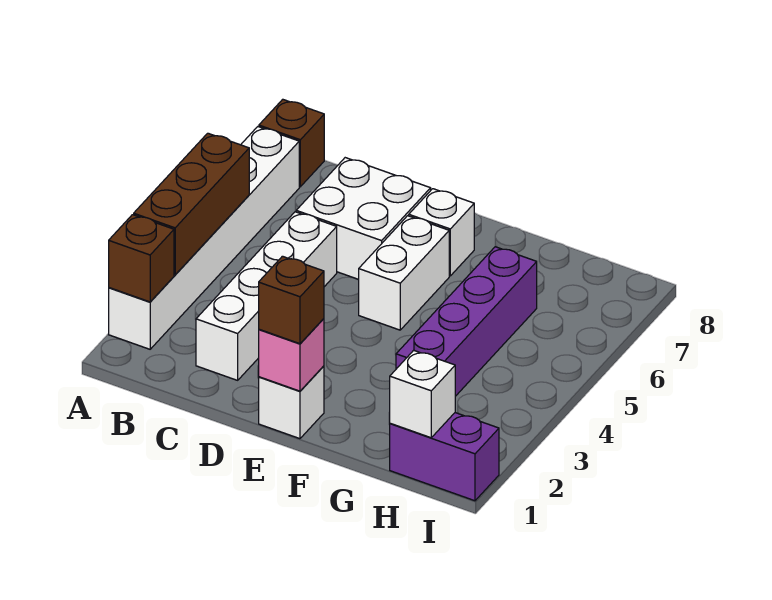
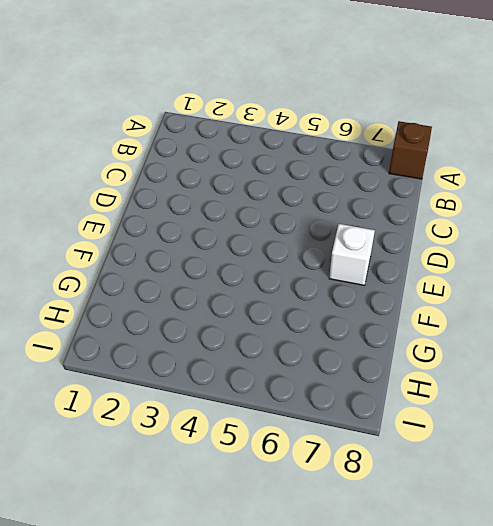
none -> white brick A2:A7 level 1
none -> white brick C2:C5 level 1
none -> white brick C6:D7 level 1

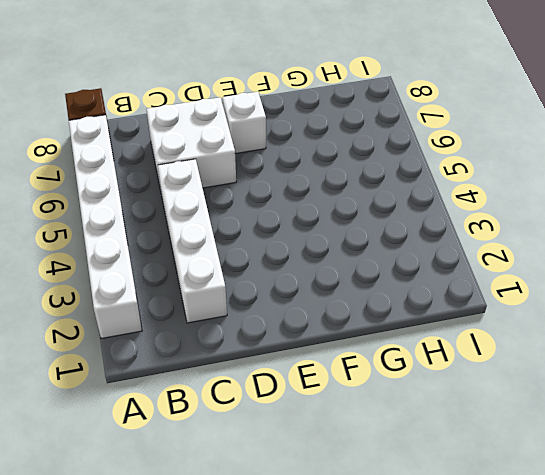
none -> white brick E1 level 1
none -> white brick E5:E6 level 1
none -> purple brick G3:G6 level 1

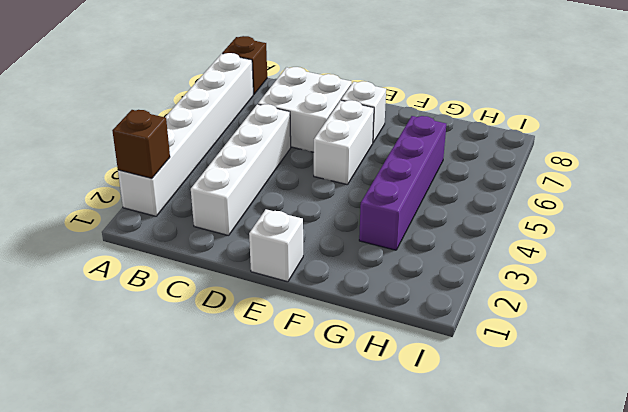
none -> purple brick H1:I1 level 1
none -> brown brick A3:A5 level 2
none -> pink brick E1 level 2

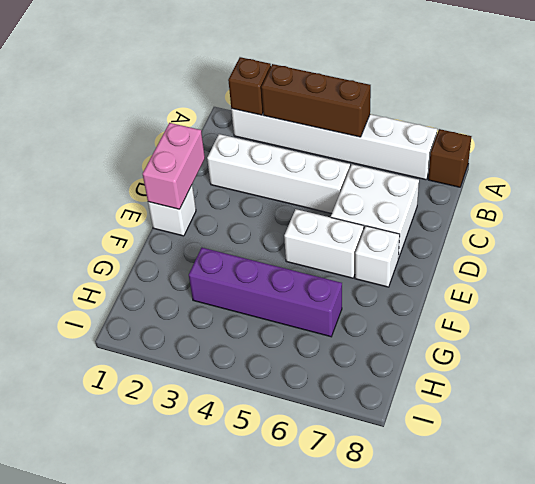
pink brick D1:E1 level 2 -> pink brick E1 level 2
none -> purple brick H1:I1 level 1
none -> white brick H1 level 2
none -> brown brick E1 level 3

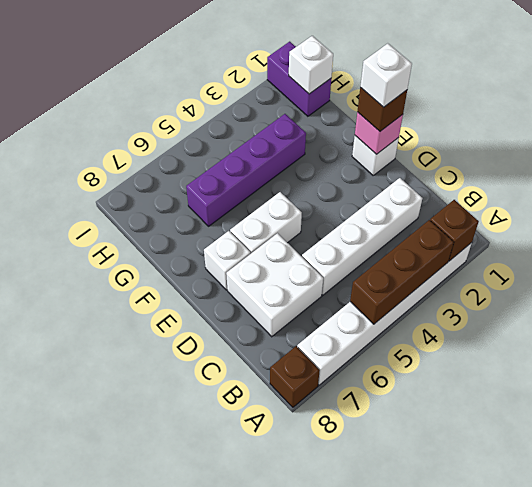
white brick E1 level 4 -> none

